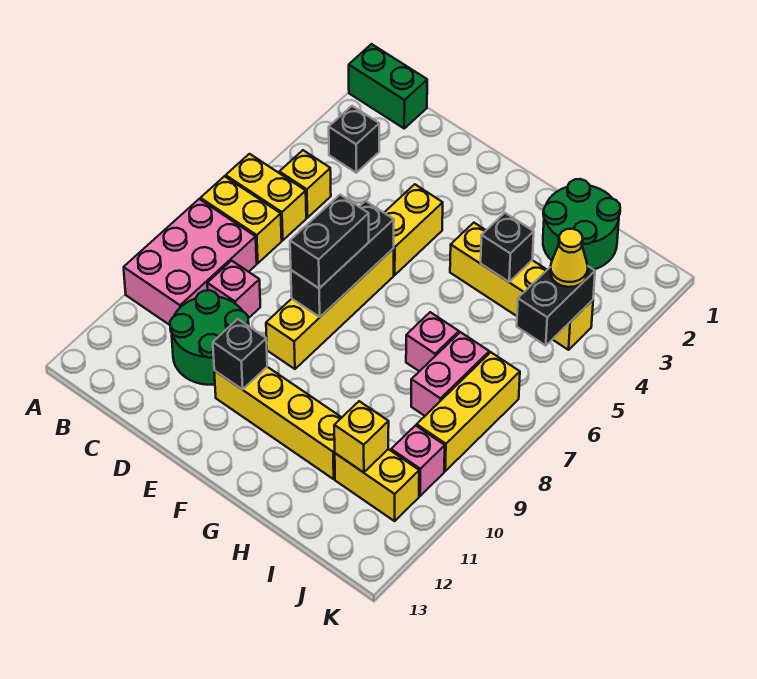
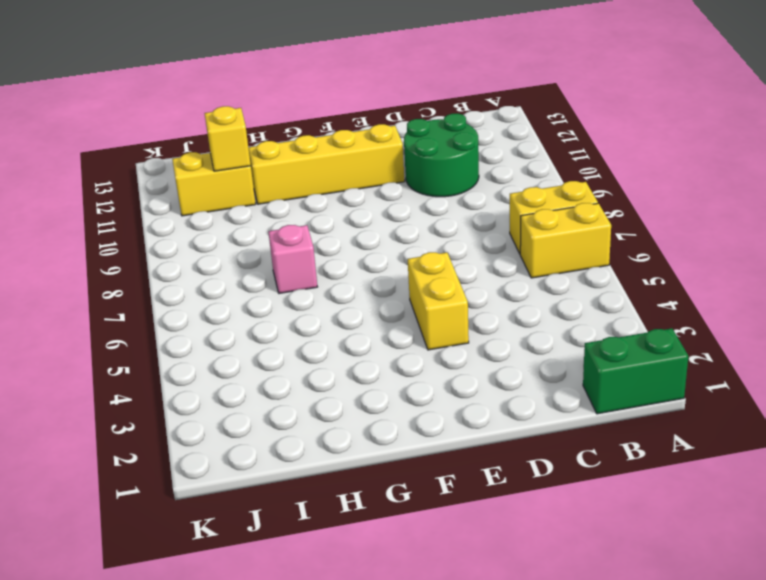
none -> pink brick A8:B10 level 1
none -> black brick B3 level 1
none -> yellow brick B5 level 1

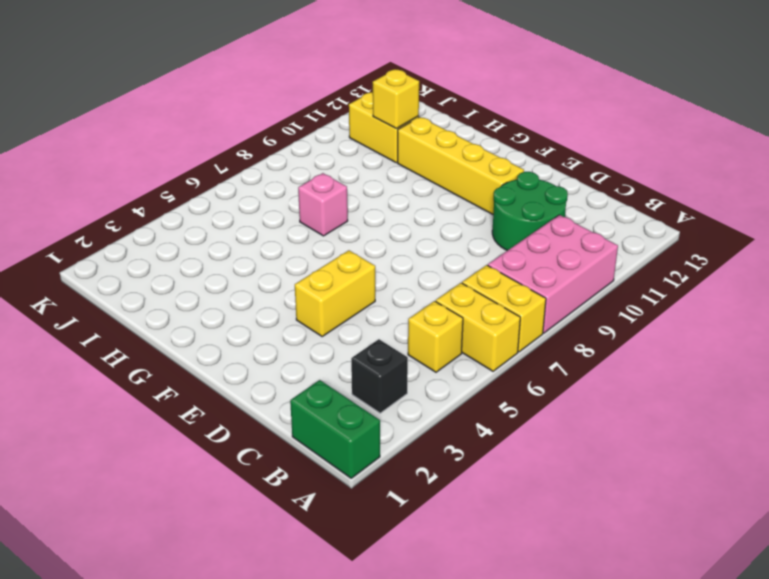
none -> pink brick C9 level 1
none -> yellow brick E6:E9 level 1
none -> yellow brick G4:J4 level 1

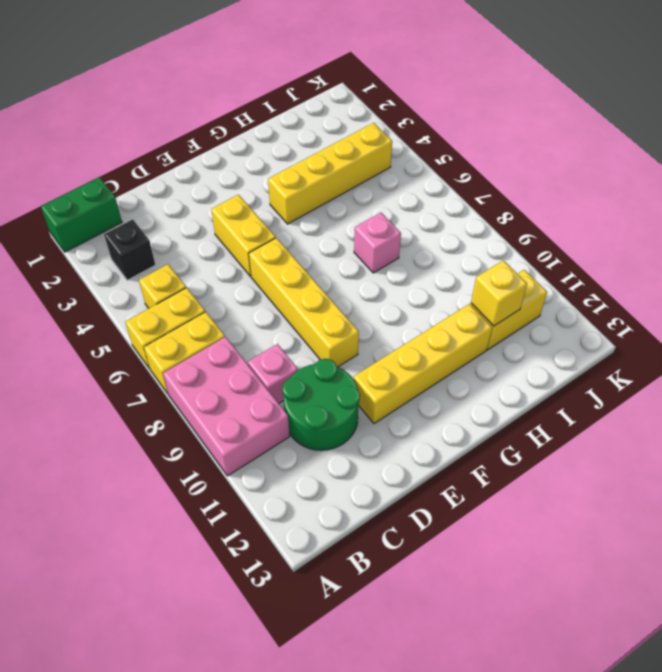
none -> green round brick H1:I2 level 1
none -> pink brick I7:I8 level 1
none -> yellow brick J7:J9 level 1

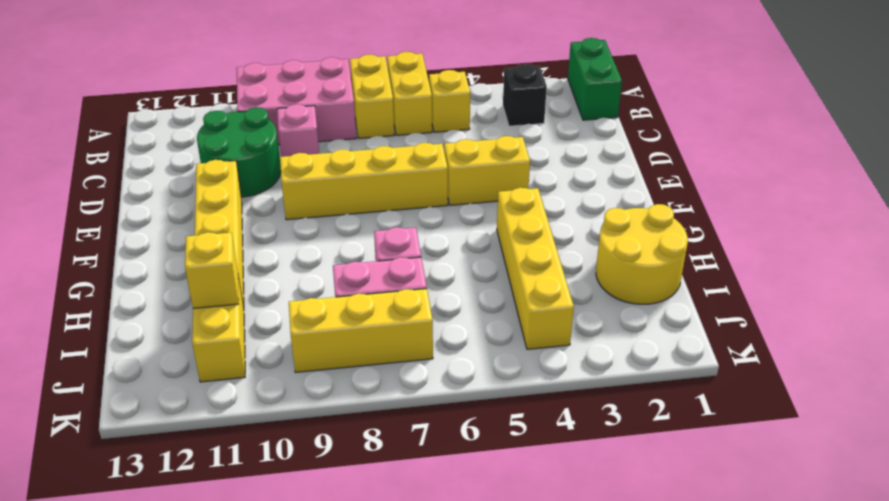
yellow round brick H1:I2 level 1 -> green round brick H1:I2 level 1
none -> pink brick J10 level 1
none -> black brick E6:E8 level 2
none -> black brick E11 level 2

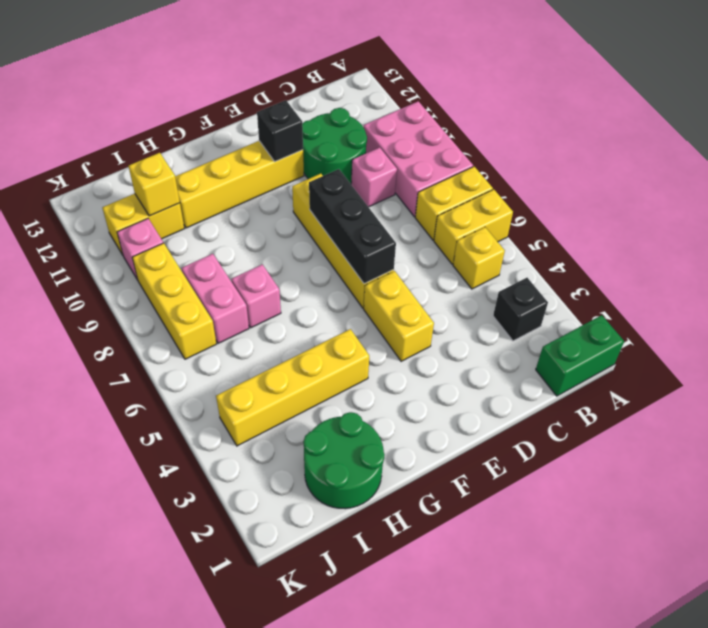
none -> black brick H4 level 2
none -> black brick J4:J5 level 2
none -> black brick E7:E8 level 3

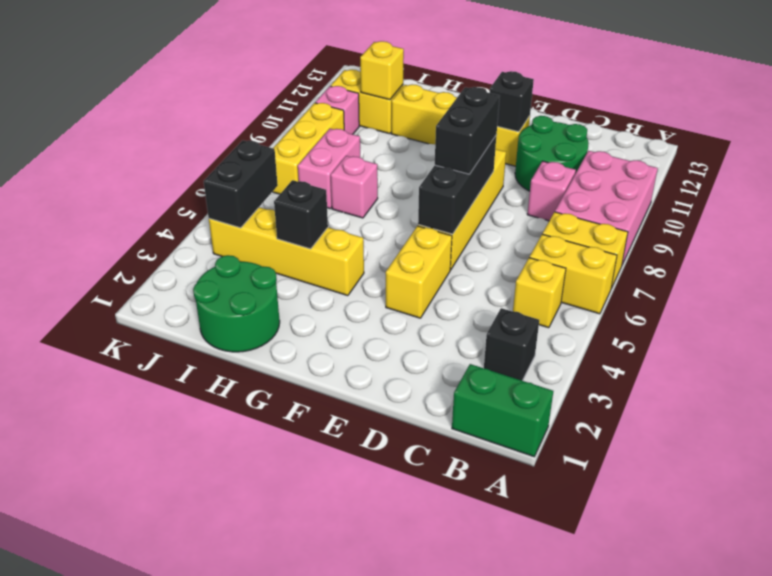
none -> yellow cone J4 level 3

